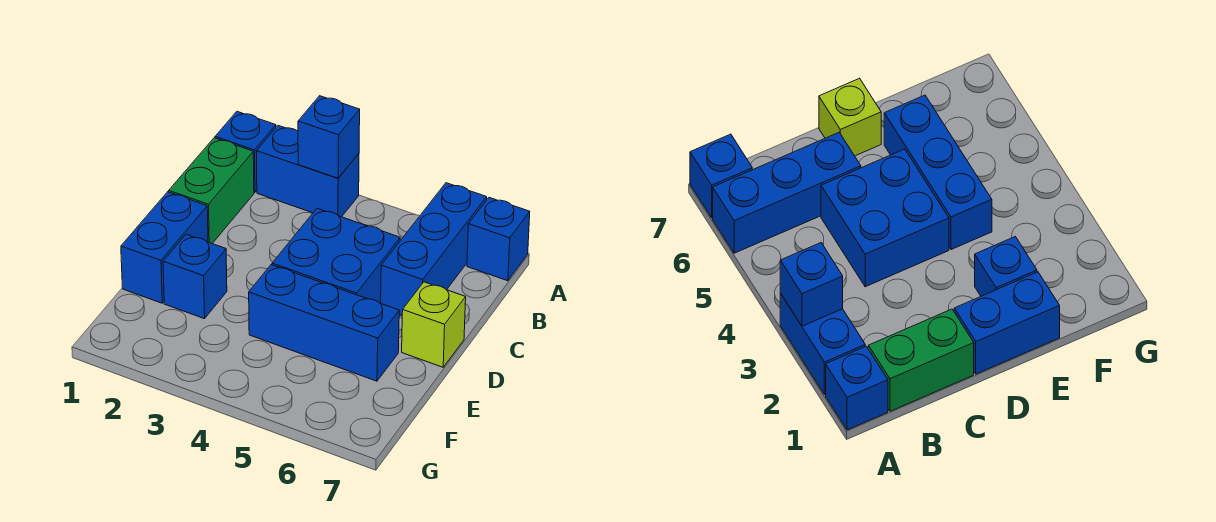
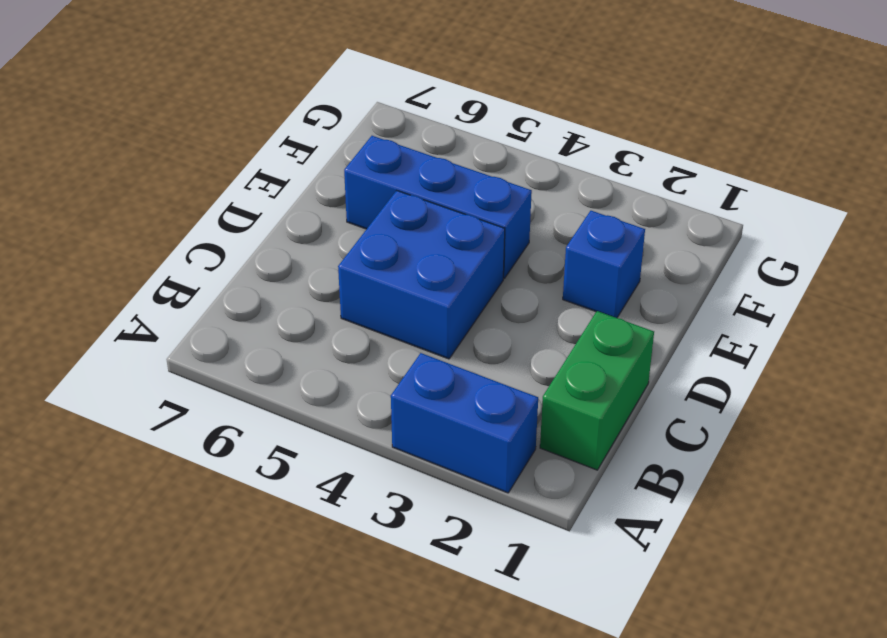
none -> blue brick A1 level 1
none -> blue brick A6:C6 level 1

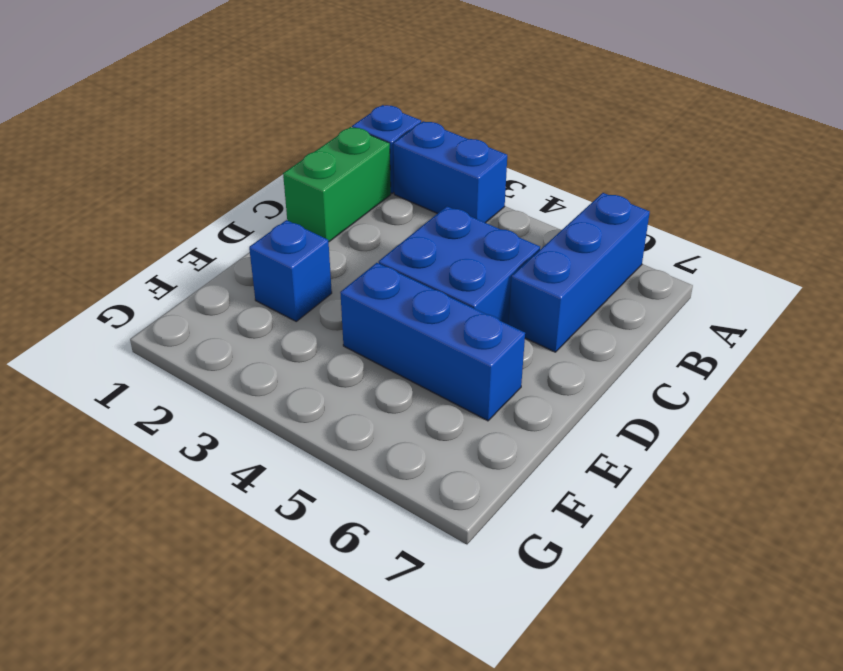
none -> blue brick A7 level 1
none -> blue brick D1:E1 level 1

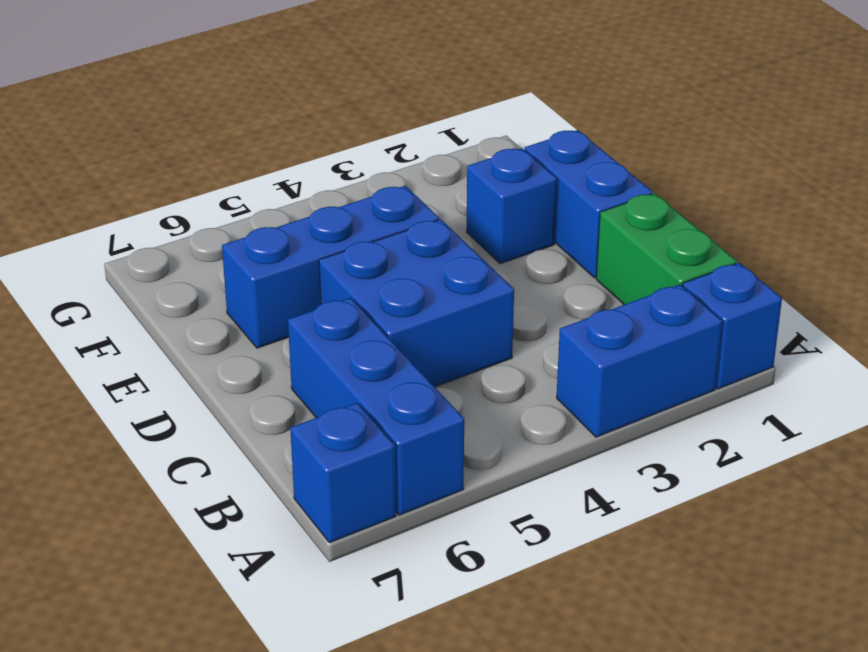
none -> lime brick D7 level 1
none -> blue brick A3 level 2

